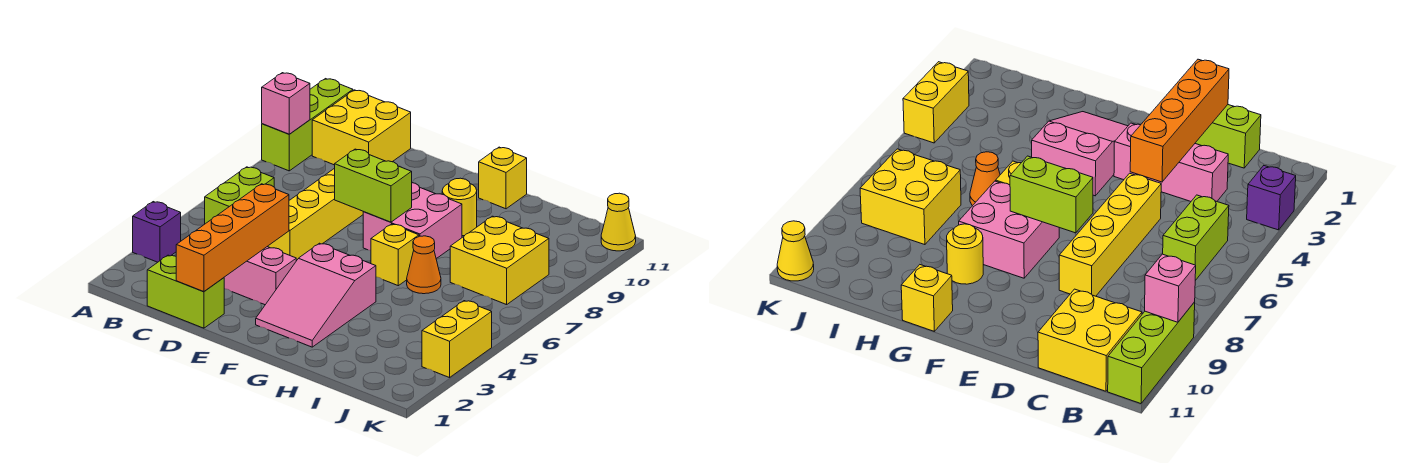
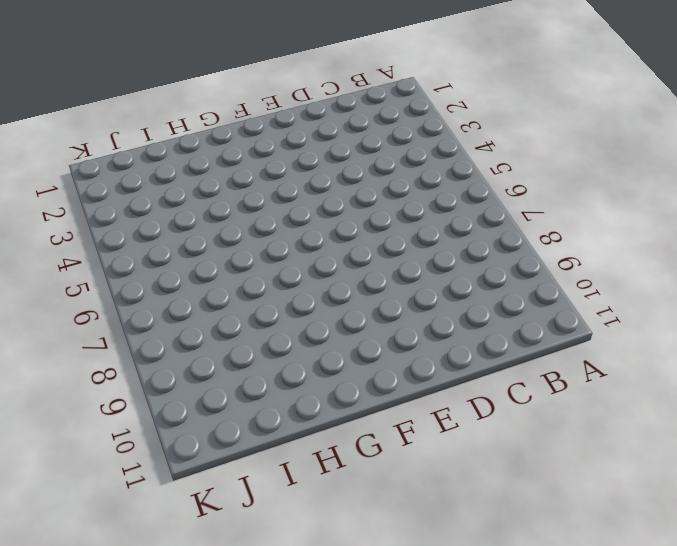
none -> purple brick A3 level 1
none -> lime brick A9:A11 level 1
none -> lime brick B5:B6 level 1

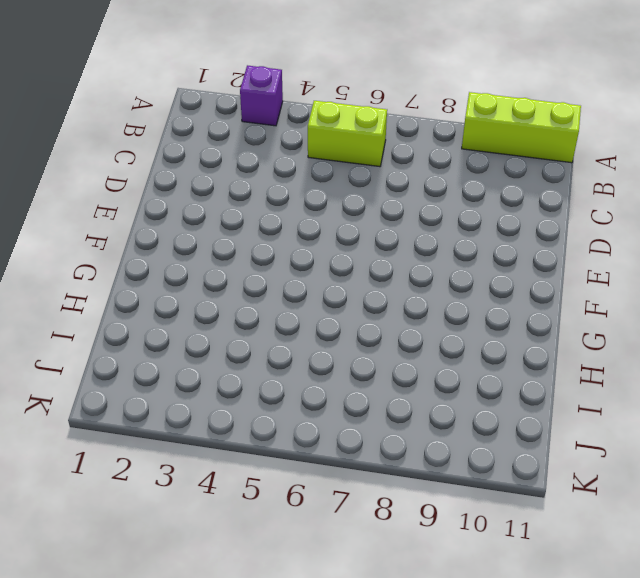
none -> yellow brick B10:C11 level 1
none -> lime brick C1:D1 level 1
none -> pink brick C3:E3 level 1

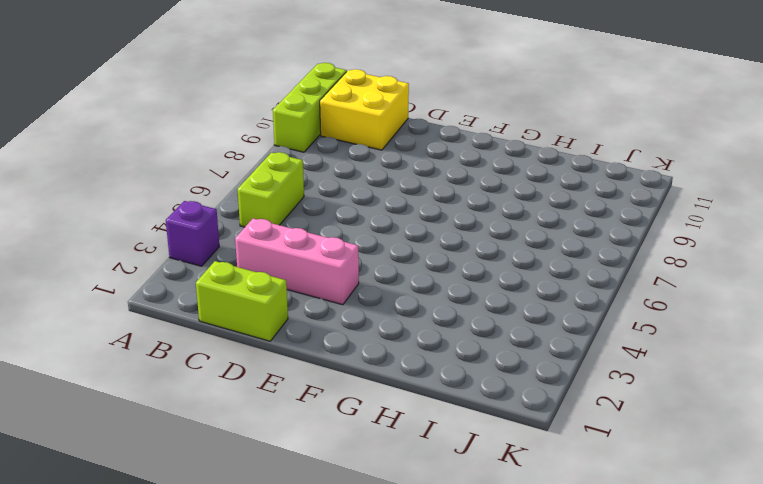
none -> yellow brick D5:D8 level 1
none -> pink slope F2:G4 level 1 top 4
none -> pink brick F7:G8 level 1

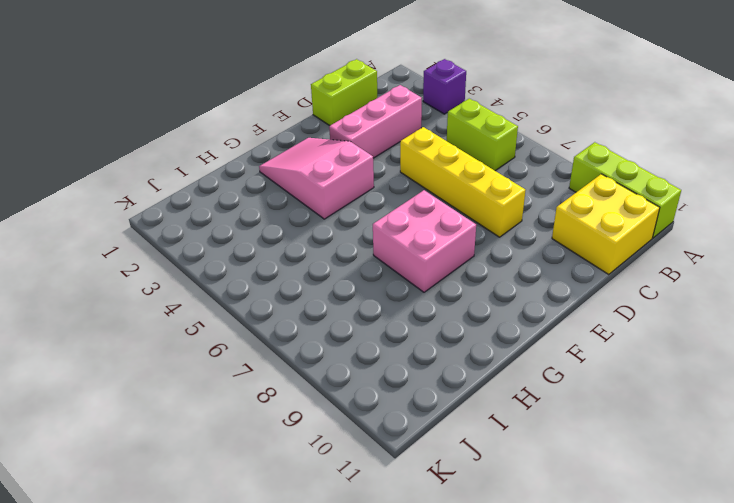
none -> yellow brick G6 level 1
none -> yellow round brick G9 level 1
none -> yellow brick G11 level 1

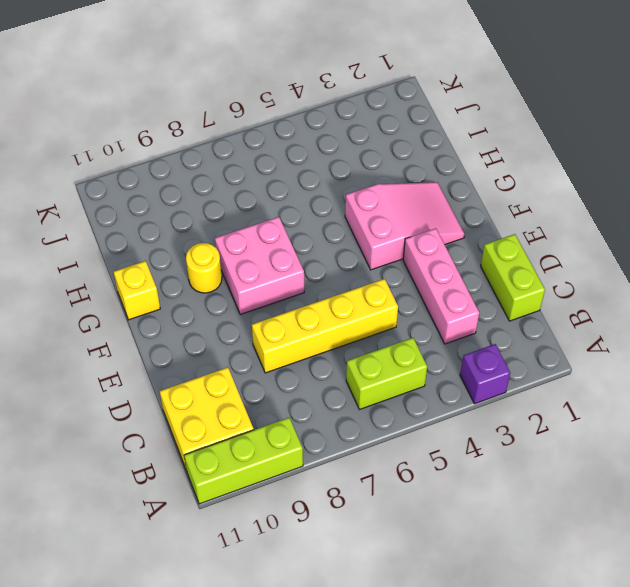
none -> yellow brick G6 level 1
none -> orange cone H6 level 1
none -> yellow brick I7:J8 level 1

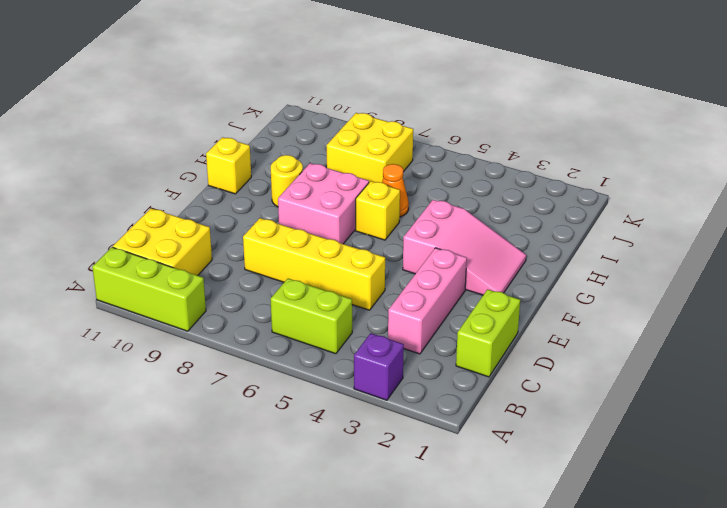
none -> yellow brick K3:K4 level 1
none -> yellow cone K11 level 1
none -> pink brick A9 level 2

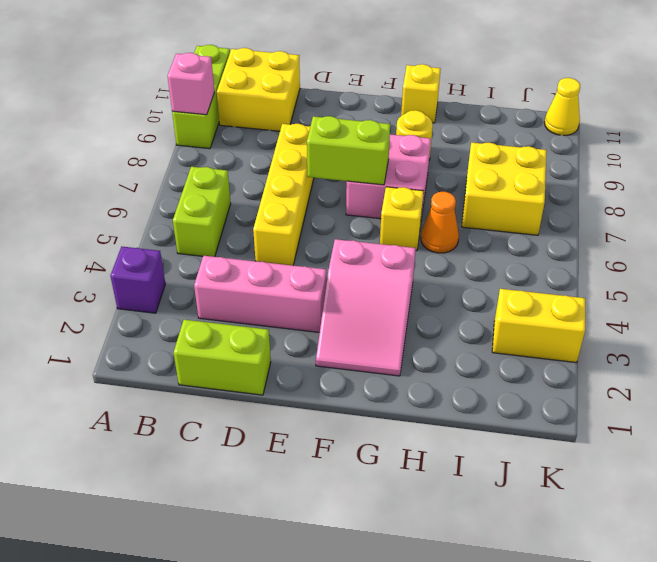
yellow brick J3:K3 level 1 -> yellow brick K3:K4 level 1
none -> orange brick D1:D4 level 2

